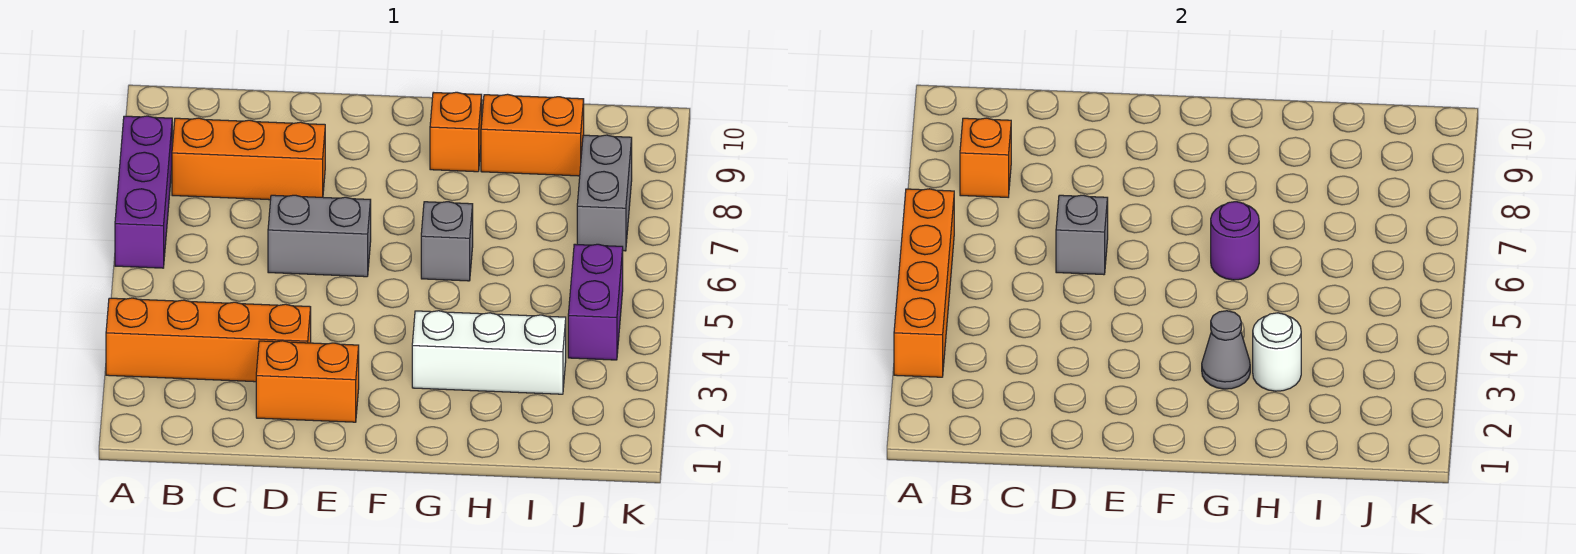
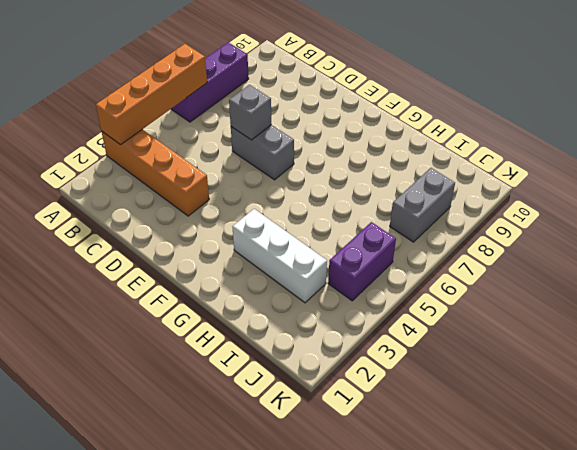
none -> orange brick B8:D8 level 1
none -> orange brick D2:E2 level 1
none -> grey brick G6 level 1

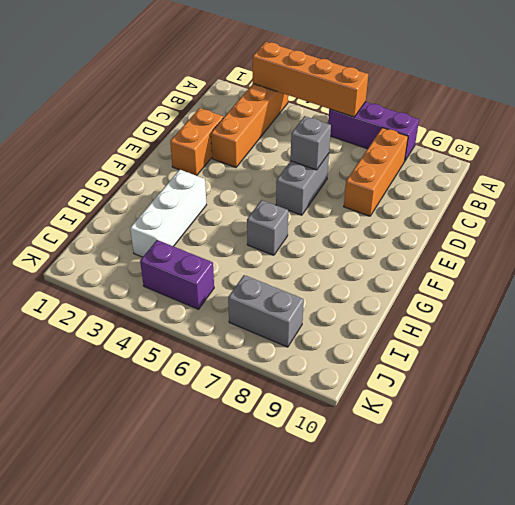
none -> orange brick G9 level 1
none -> orange brick H9:I9 level 1
none -> orange brick B8 level 2

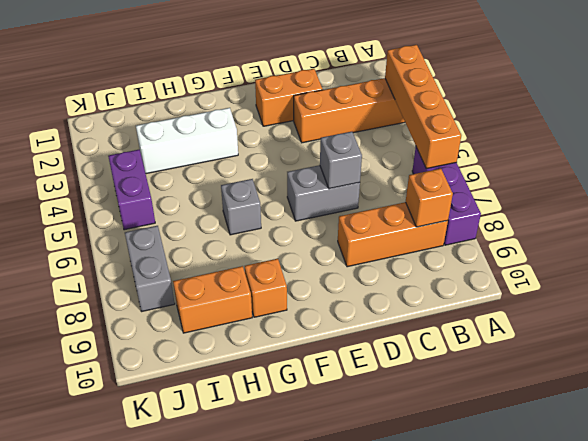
none -> grey cone G3 level 2
none -> purple round brick G6 level 2
none -> white round brick H3 level 2

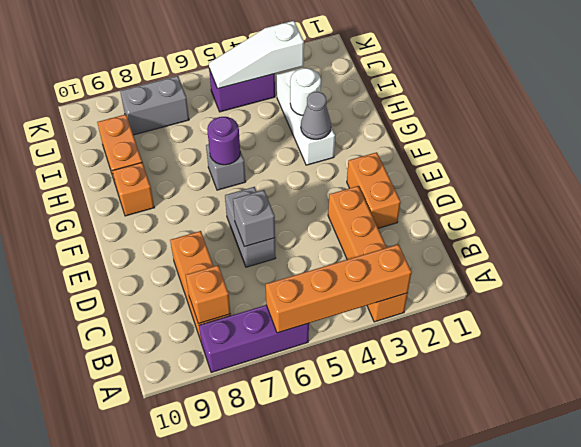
white slope J3:J5 level 2 top 3 -> none

